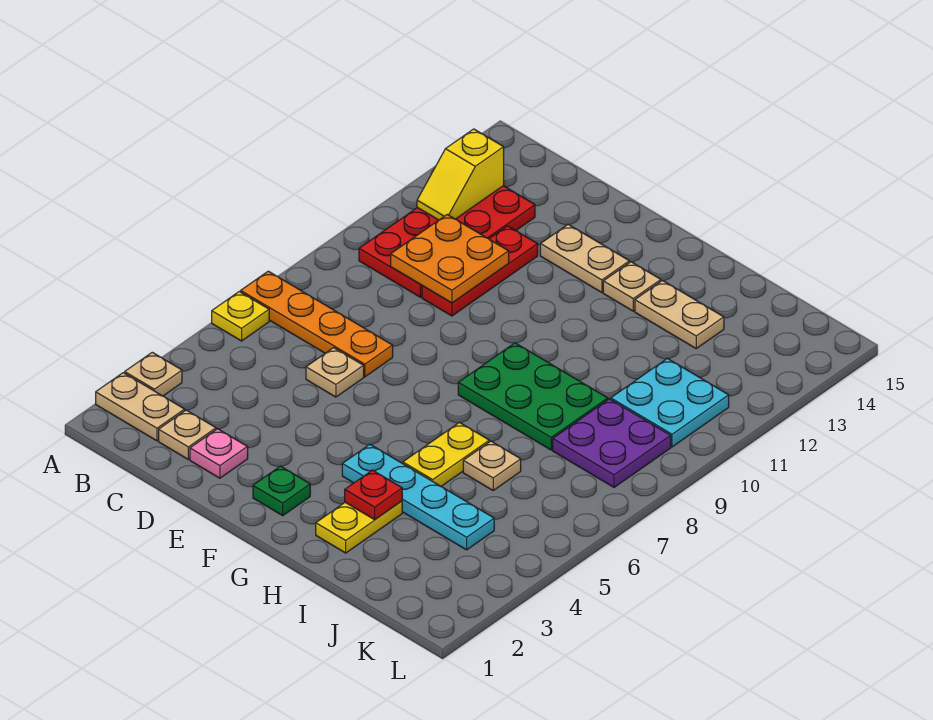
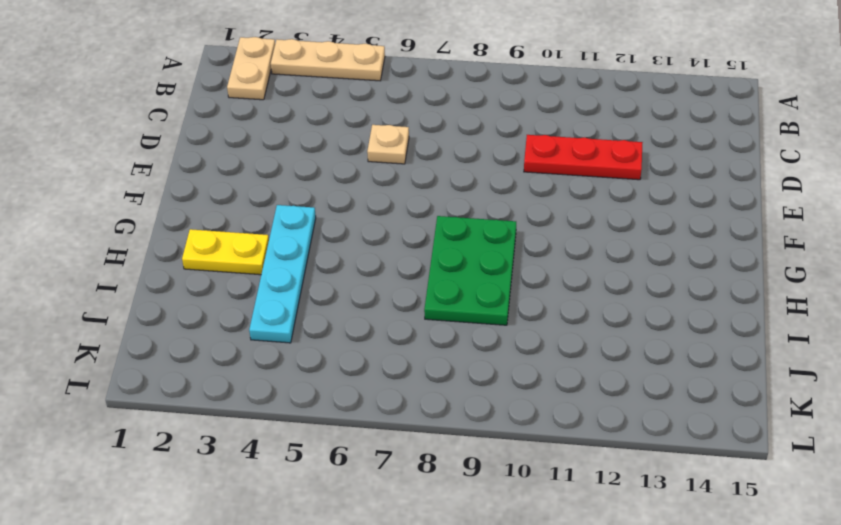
tan plate A3:A5 level 1 -> tan plate A3 level 1
none -> yellow plate A6 level 1
none -> orange plate A7:D7 level 1
none -> red plate B10:C13 level 1

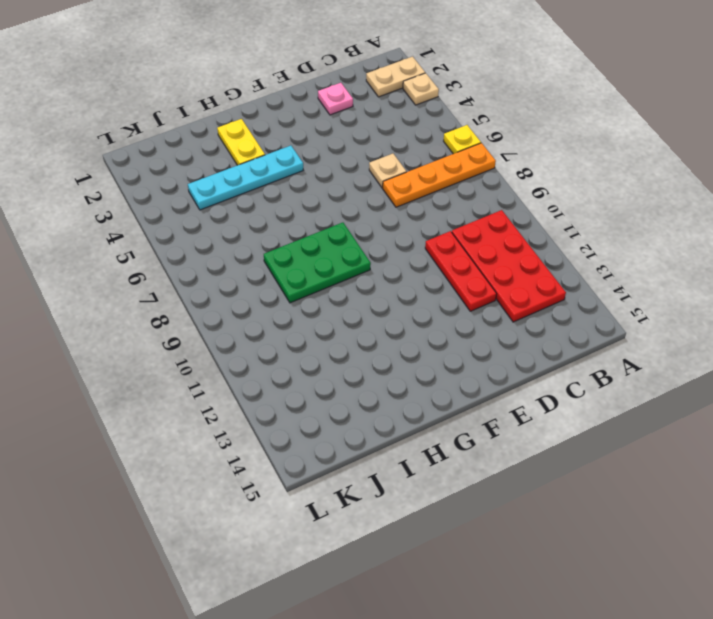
none -> tan plate C2 level 1
none -> tan plate E13:F13 level 1
none -> green plate F2 level 1

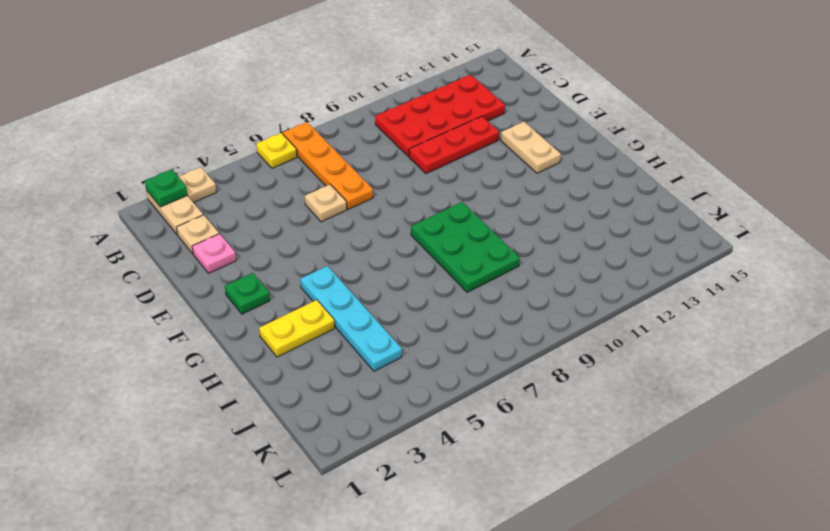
green plate A2 level 2 -> none
none -> tan plate G13 level 1
none -> yellow plate H5:H6 level 1
none -> tan plate H13:I13 level 1

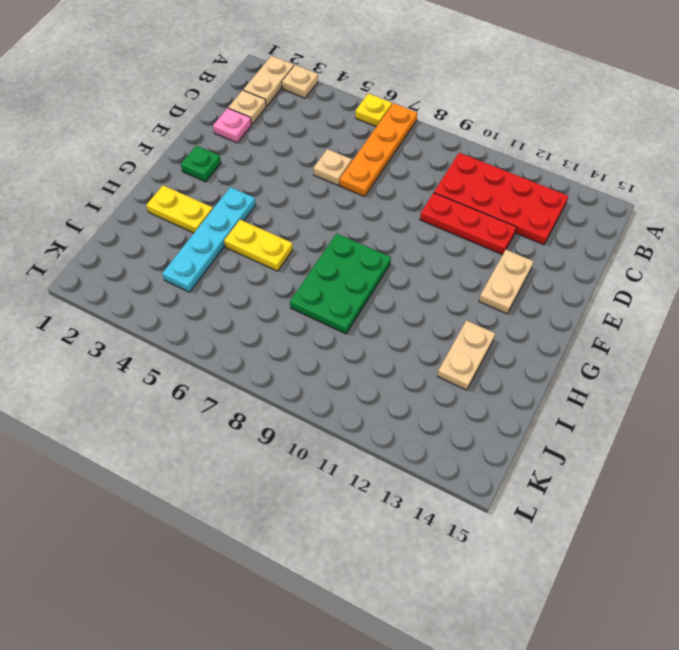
none -> tan plate G13 level 1
none -> tan plate I6 level 1
none -> purple plate J8:K9 level 1

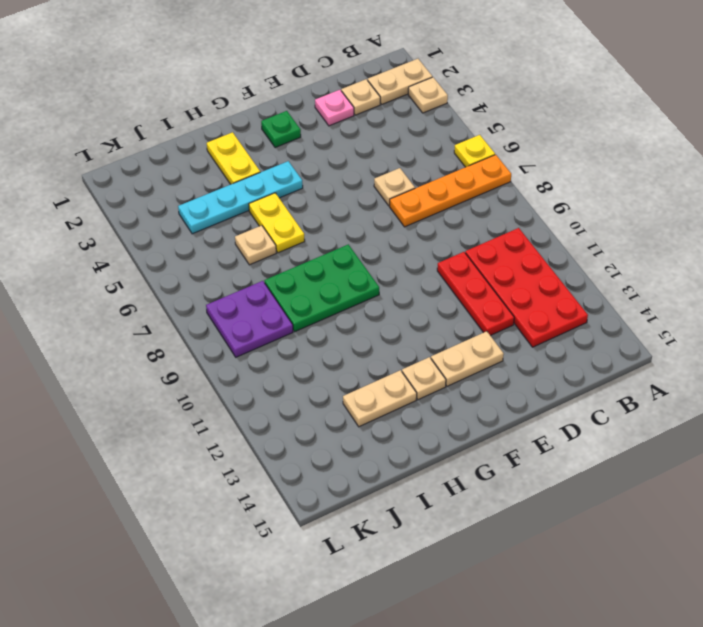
none -> cyan plate J10:K11 level 1
none -> yellow slope B12:B13 level 2 top 13
none -> orange plate C10:D11 level 2

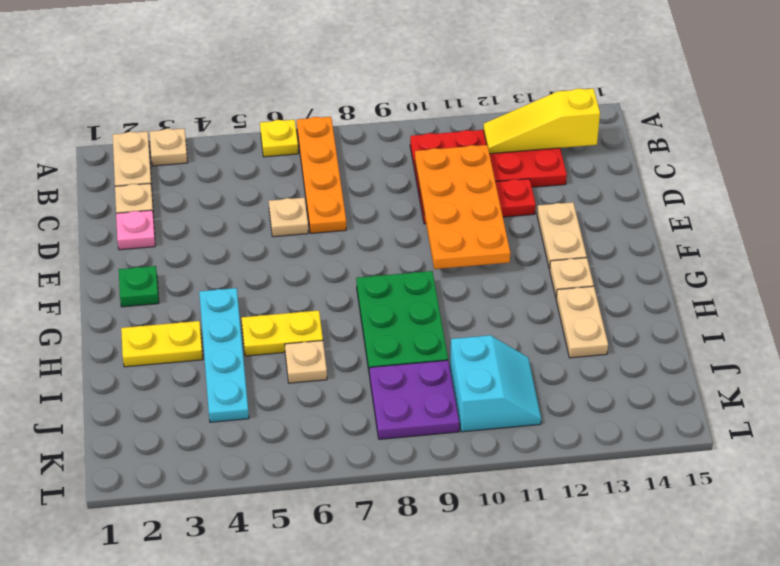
yellow slope B12:B14 level 2 top 14 -> yellow slope B12:B13 level 2 top 13
orange plate C10:F11 level 2 -> orange plate C10:D11 level 2
cyan slope J10:K11 level 1 top 10 -> cyan plate J10:K11 level 1
none -> red plate H3 level 2

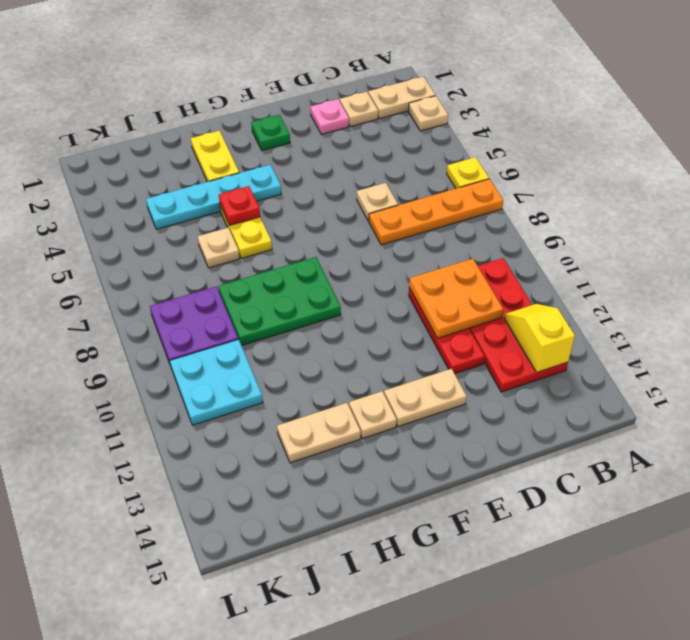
red plate H5 level 2 -> red plate H3 level 2

